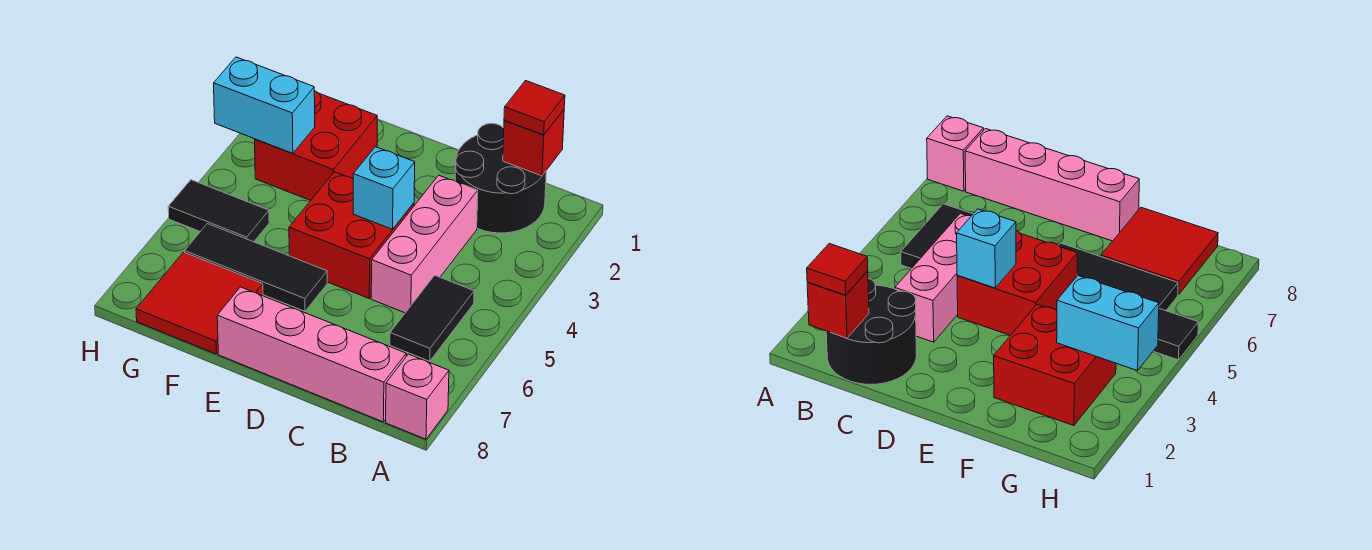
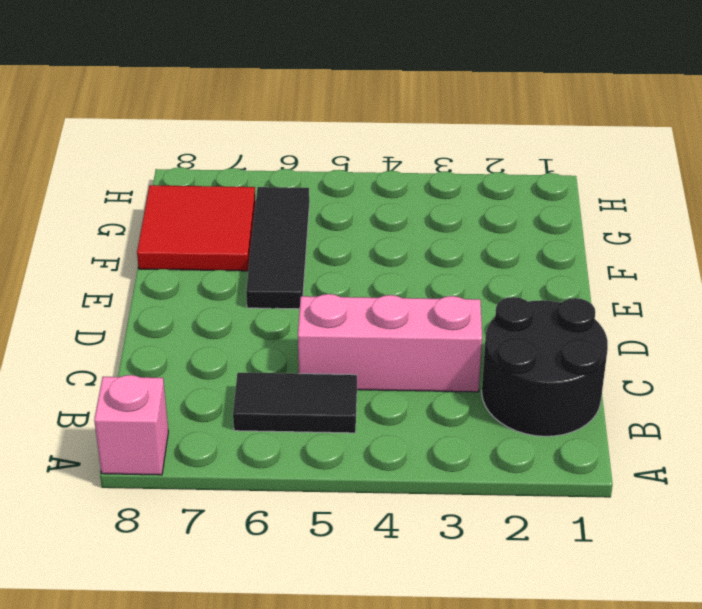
none -> pink brick B8:E8 level 1
none -> red brick D4:E5 level 1
none -> red brick F2:G3 level 1

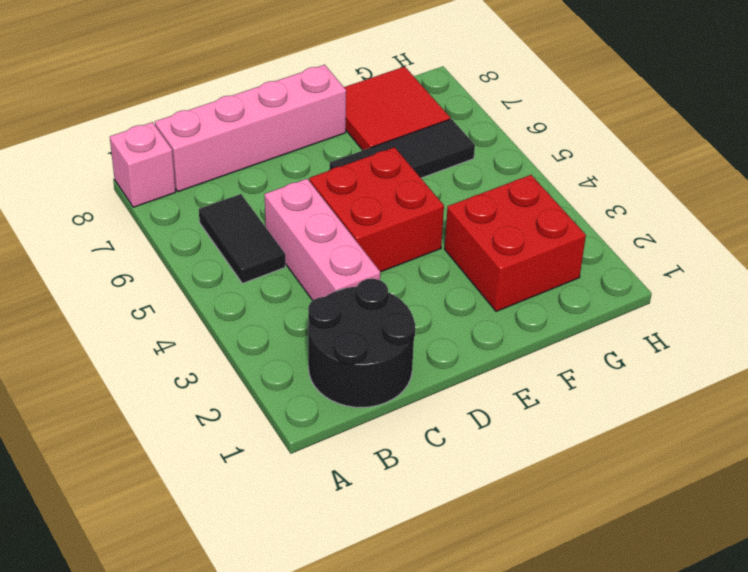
none -> black tile G5:H5 level 1
none -> red brick B1 level 2
none -> cyan brick D4 level 2

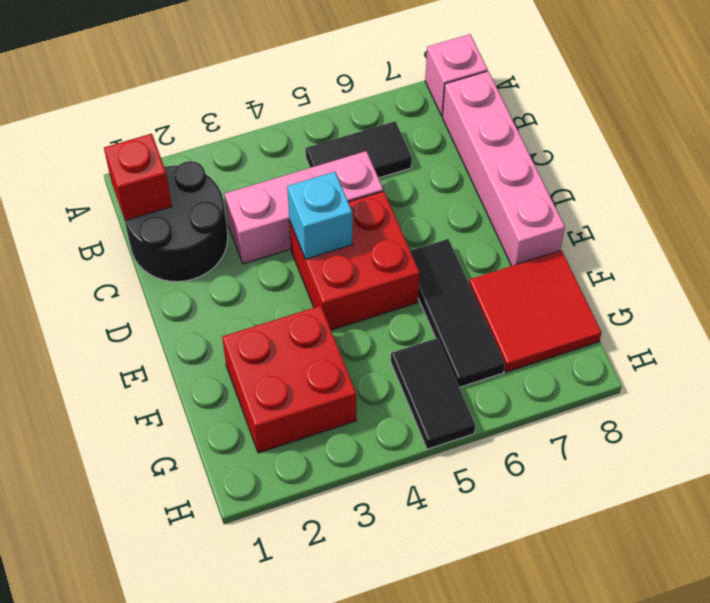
none -> cyan brick G3:H3 level 2
none -> red tile B1 level 3

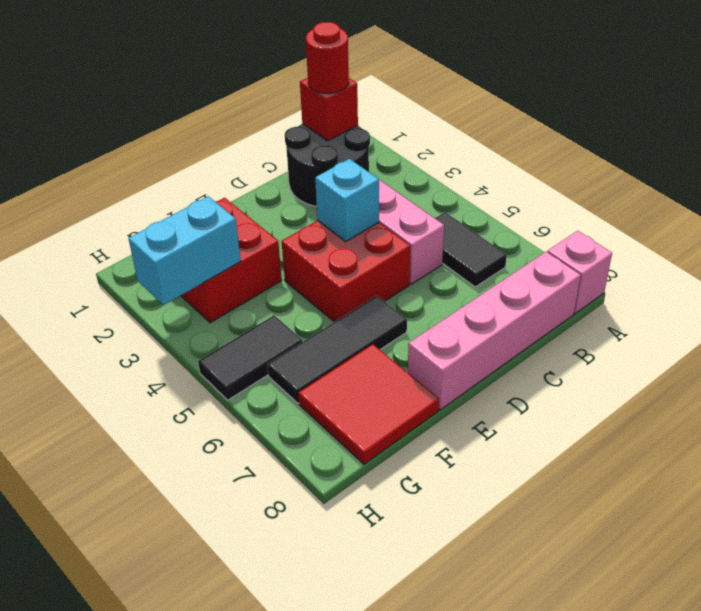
red round brick B1 level 3 -> red tile B1 level 3

